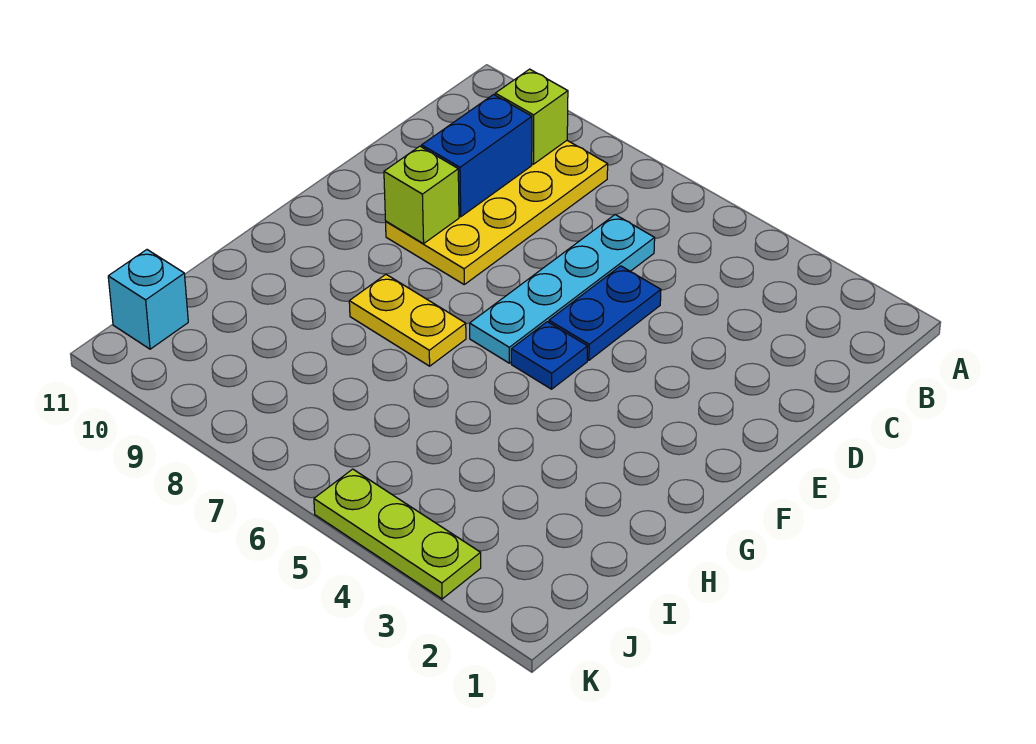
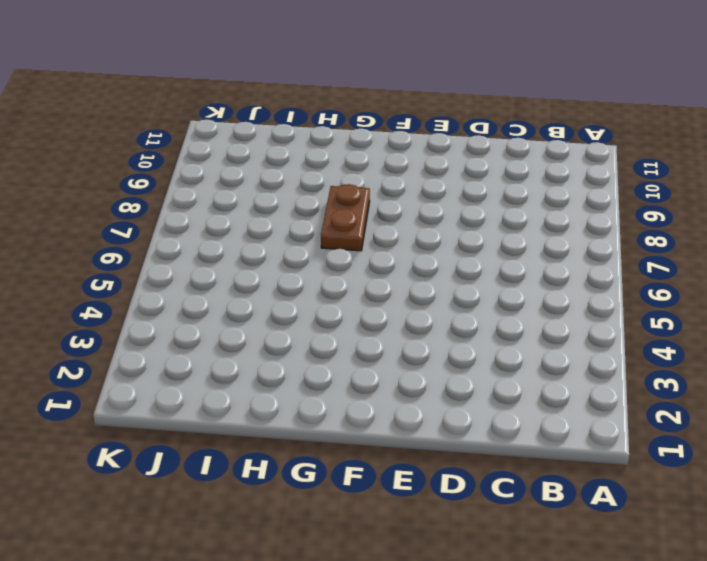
brown plate G7:G8 level 1 -> yellow plate G7:G8 level 1
none -> yellow plate B8:E9 level 1
none -> cyan plate C6:F6 level 1

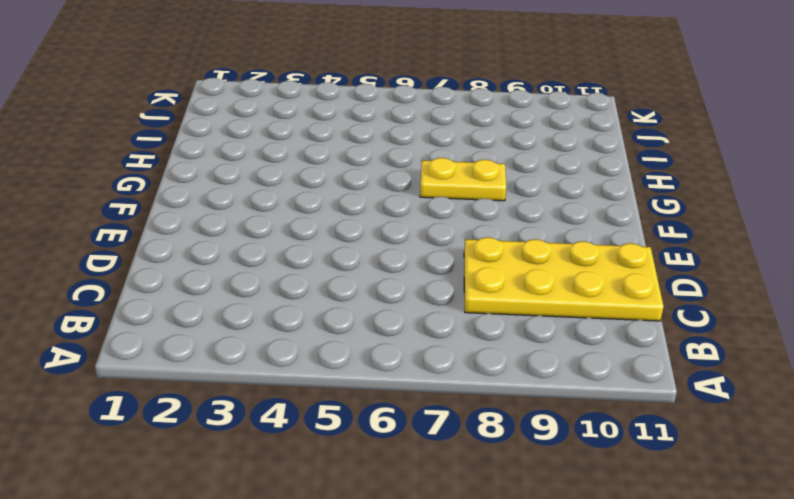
yellow plate C8:D11 level 1 -> yellow plate B8:E9 level 1
none -> cyan plate C6:F6 level 1
none -> blue plate D5:E5 level 1

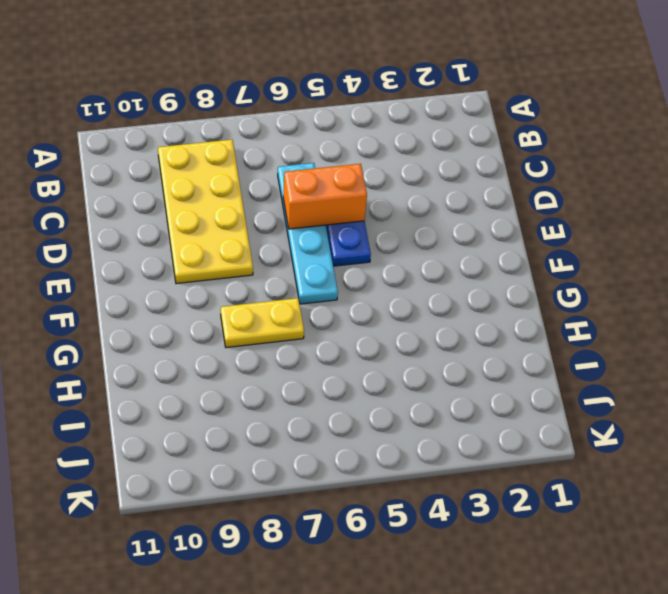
orange brick D5:D6 level 2 -> none
none -> blue plate F5 level 1
none -> cyan brick J11 level 1

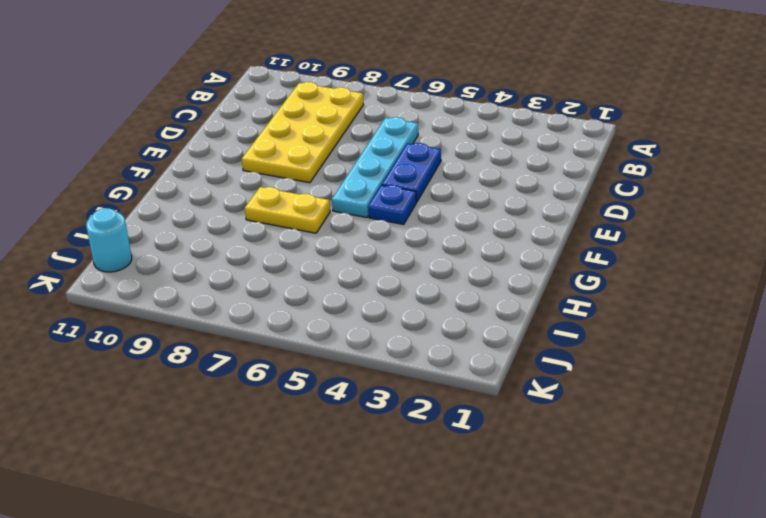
cyan round brick J11 level 1 -> cyan brick J11 level 1
none -> lime plate K3:K5 level 1
none -> lime brick B9 level 2

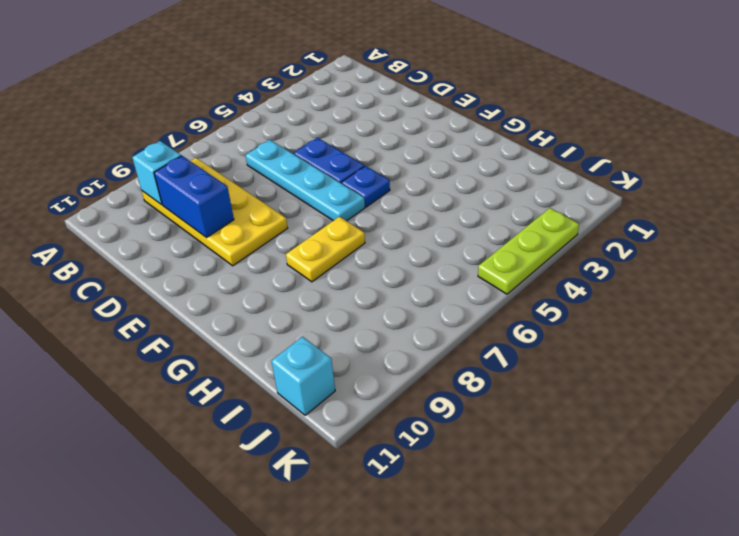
cyan brick B9 level 2 -> lime brick B9 level 2
none -> lime brick E9 level 2

